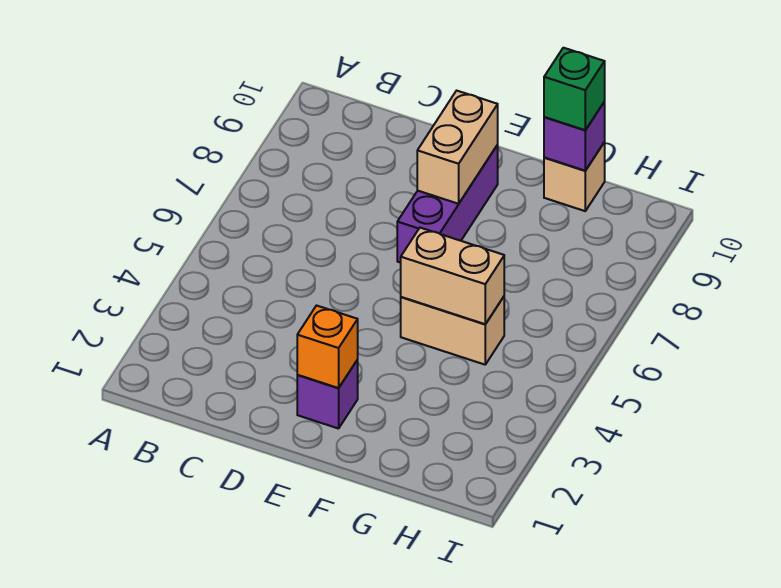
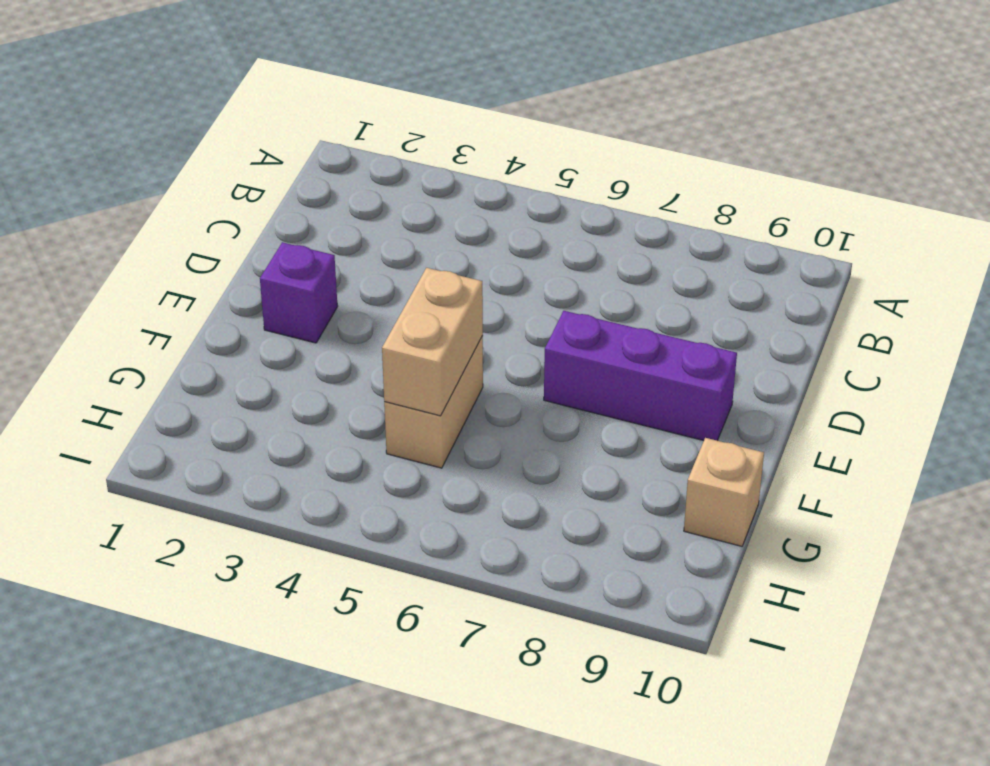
none -> orange brick E2 level 2
none -> tan brick E8:E9 level 2

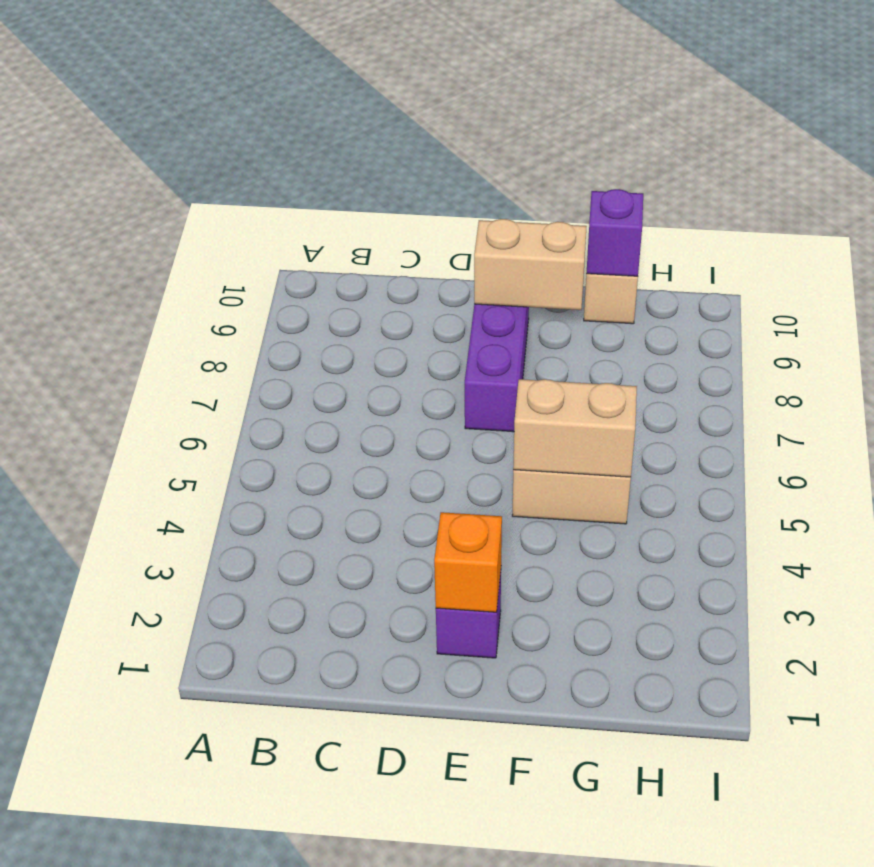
tan brick E9:F9 level 2 -> tan brick E8:E9 level 2
none -> green brick G10 level 3

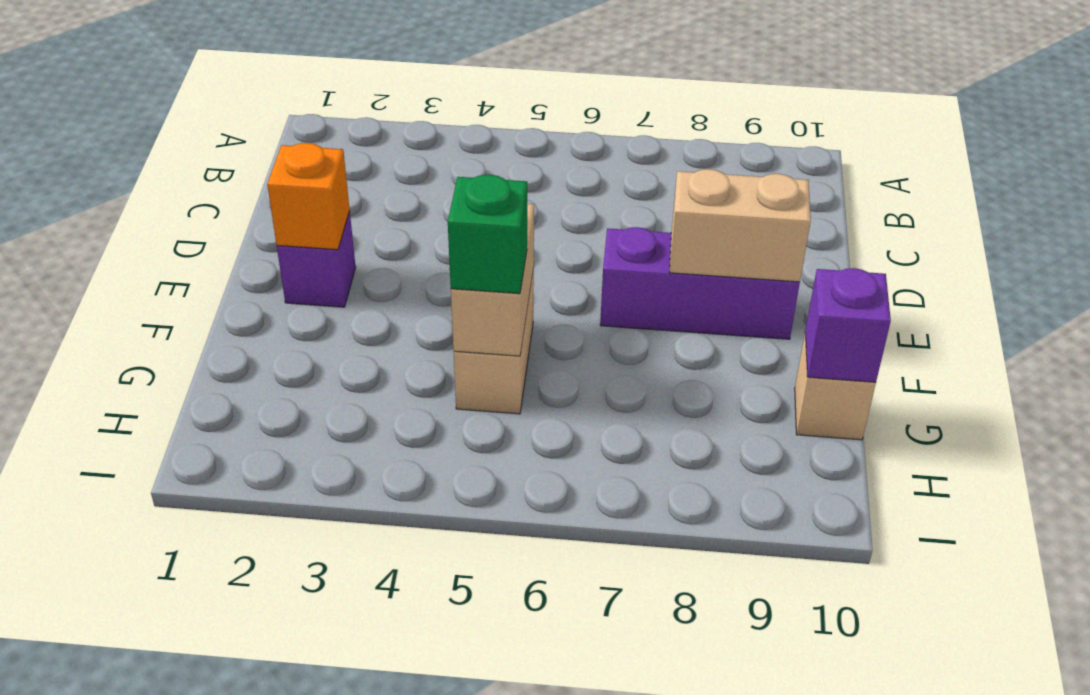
green brick G5 level 3 -> green brick G10 level 3

